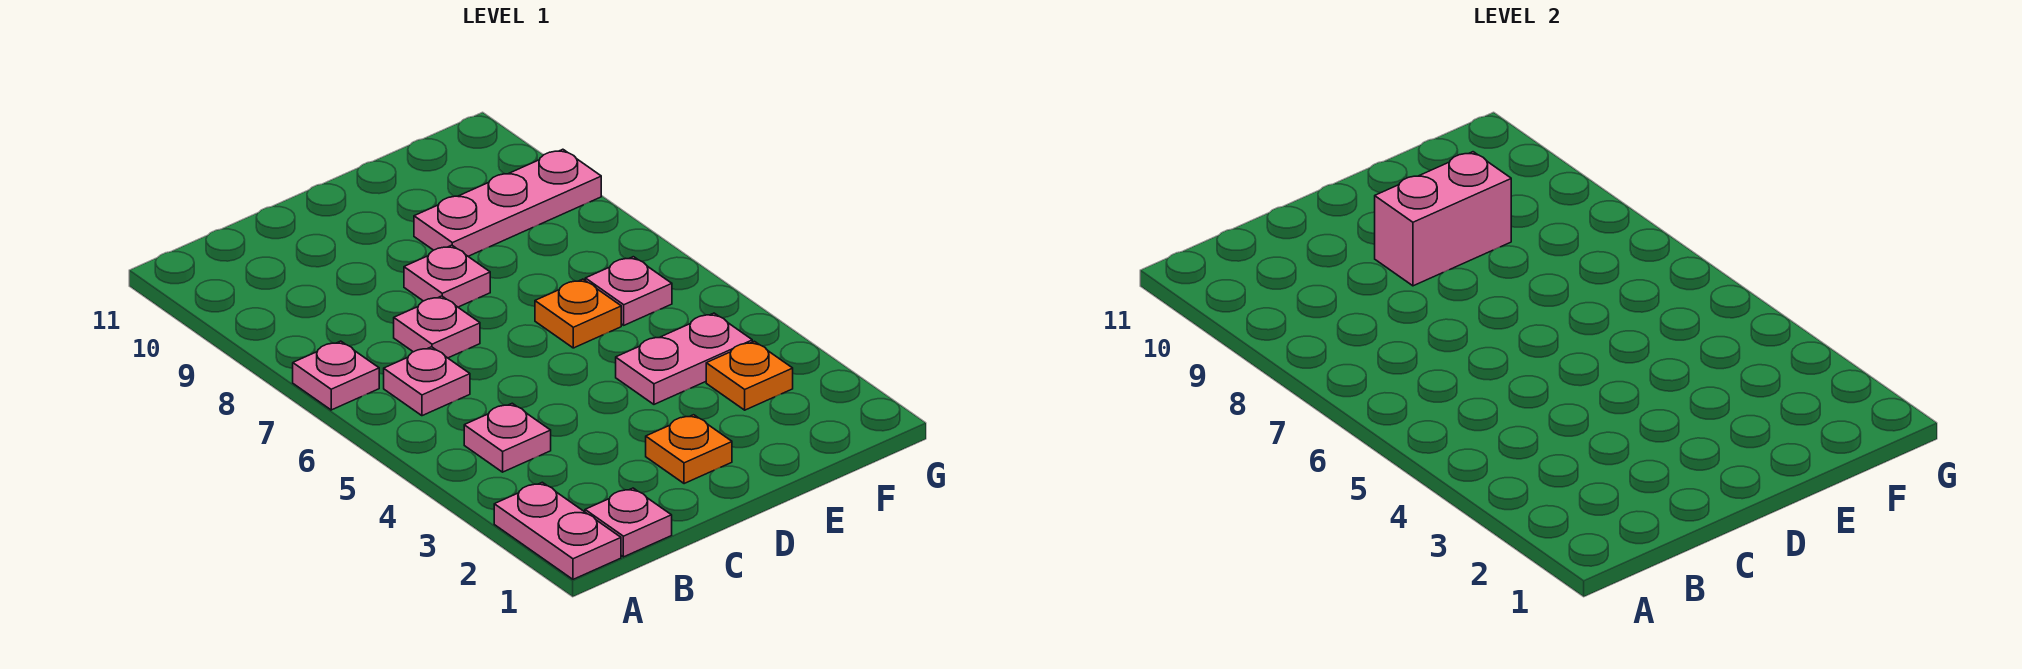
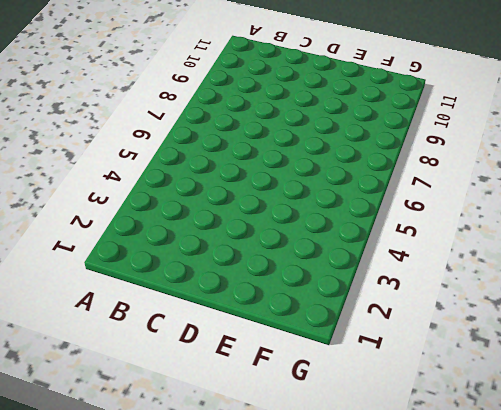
none -> pink plate A1:A2 level 1
none -> pink plate A7 level 1
none -> pink plate B1 level 1

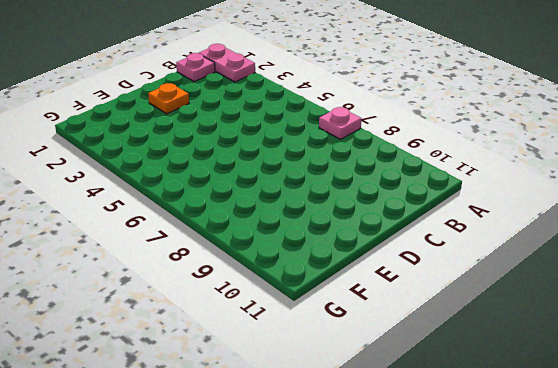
none -> pink plate B4 level 1
none -> pink plate B6 level 1
none -> pink plate C7 level 1

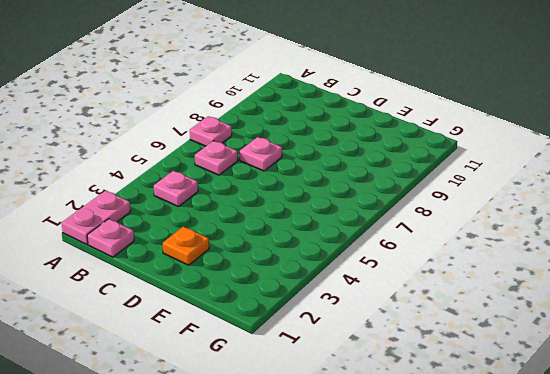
none -> pink plate D8 level 1
none -> pink plate E4:F4 level 1
none -> orange plate E6 level 1

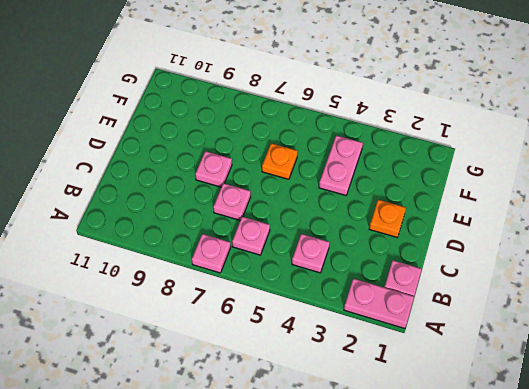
none -> pink plate E9:G9 level 1
none -> orange plate F3 level 1
none -> pink plate F6 level 1

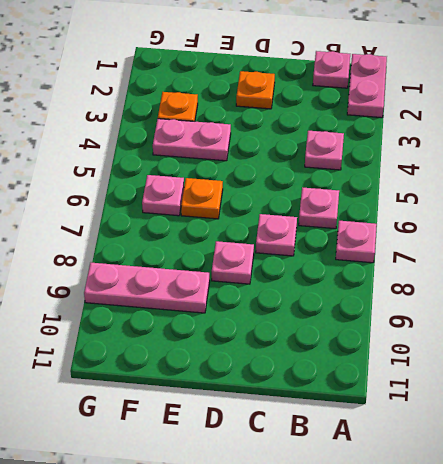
none -> pink brick D9:E9 level 2

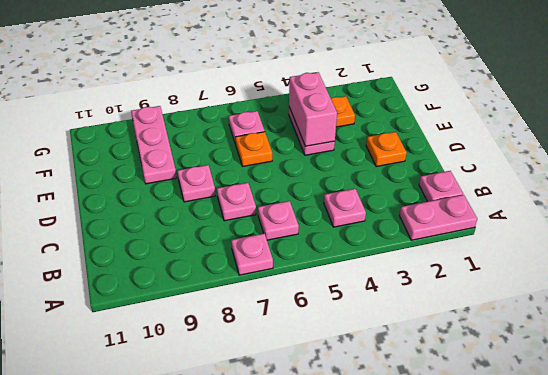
pink brick E4:F4 level 2 -> pink brick D9:E9 level 2

